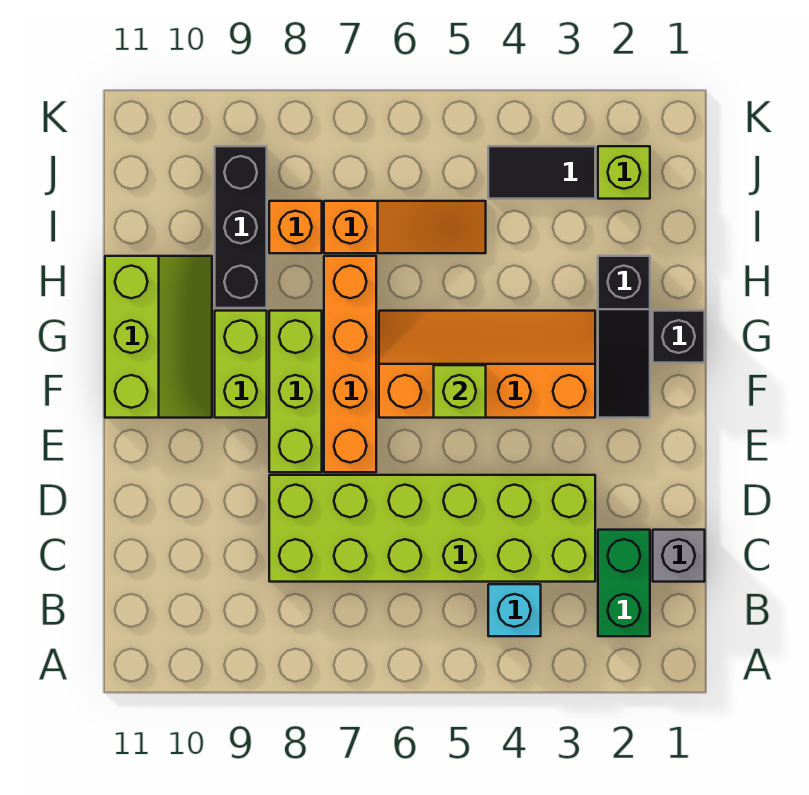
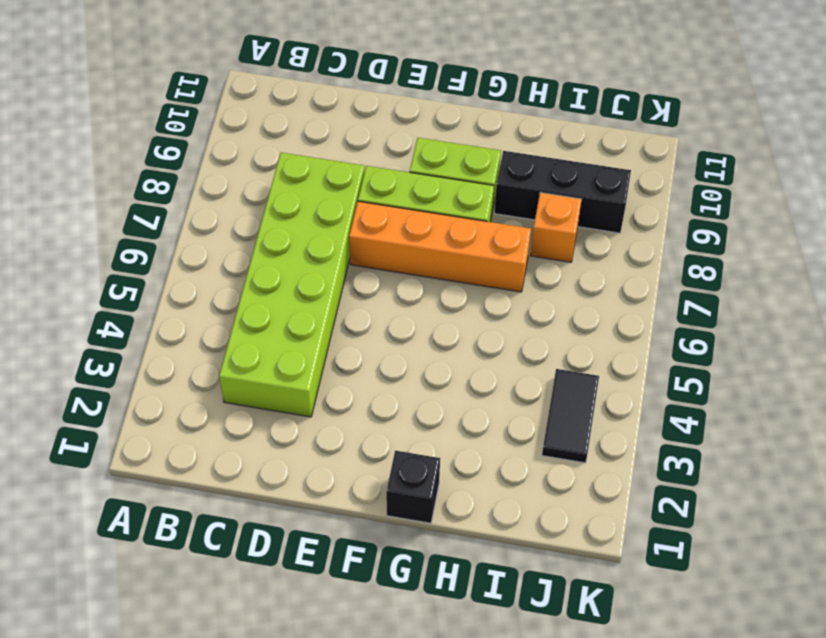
none -> green brick B2:C2 level 1
none -> cyan brick B4 level 1
none -> grey brick C1 level 1

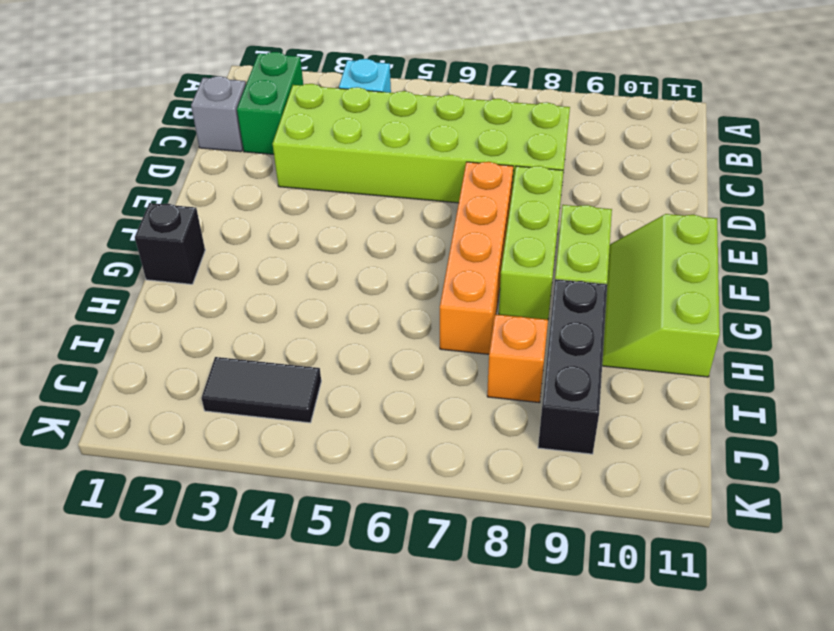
none -> black slope F2:H2 level 1 top H
none -> orange slope F3:G6 level 1 top F
none -> orange slope I5:I7 level 1 top 7

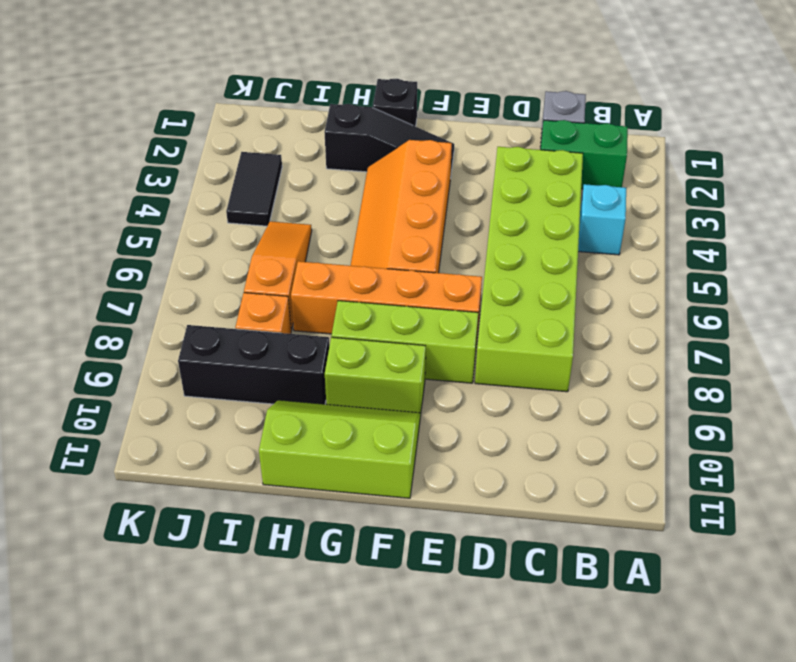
none -> lime brick J2 level 1
none -> lime brick F5 level 2

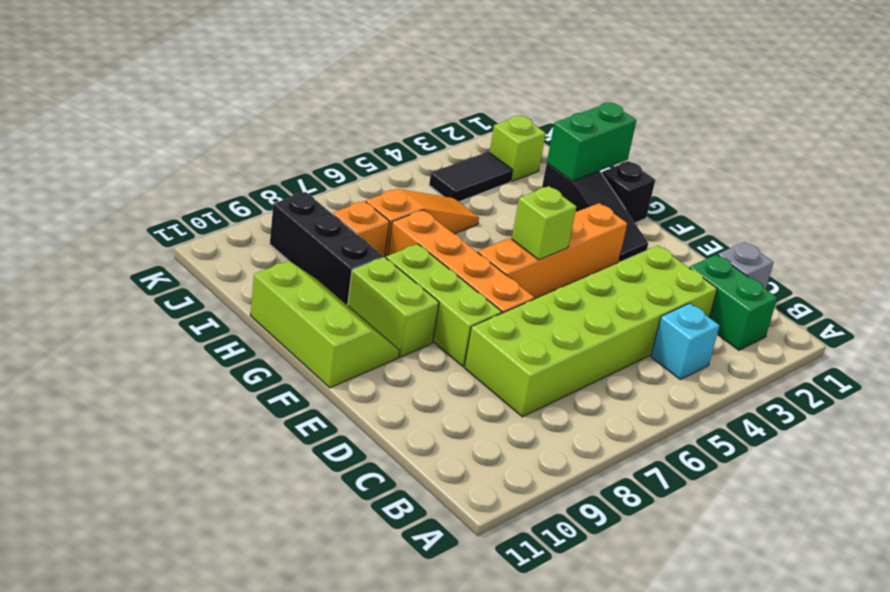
green brick H1:H2 level 2 -> none

